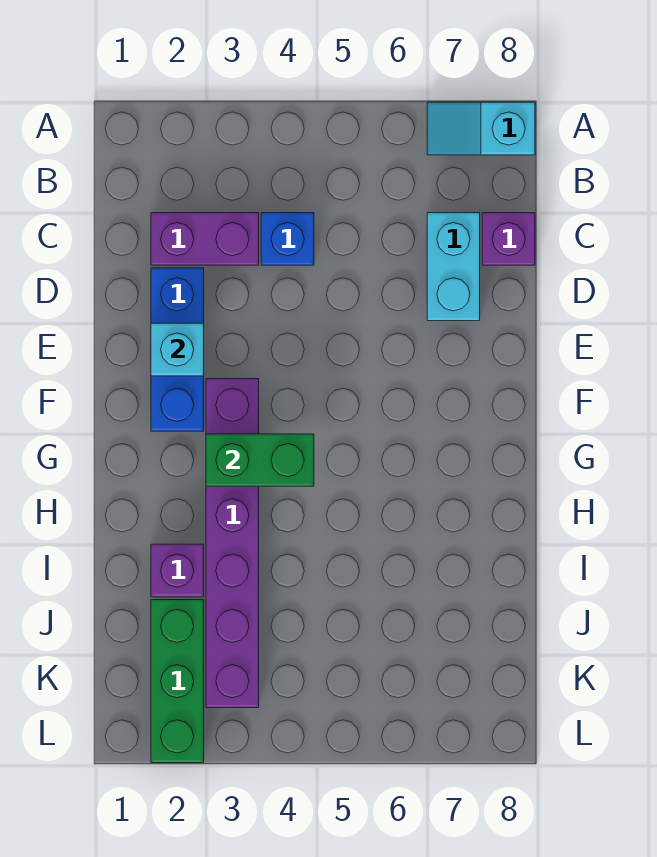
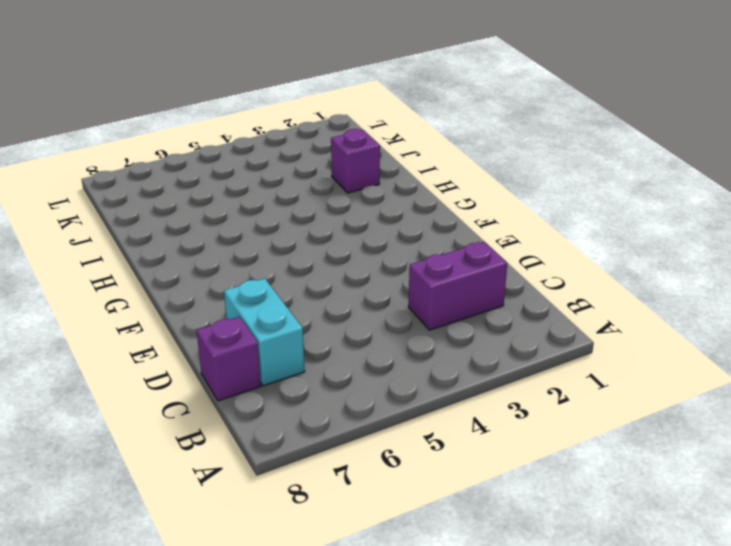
none -> cyan slope A7:A8 level 1 top 8
none -> blue brick C4 level 1

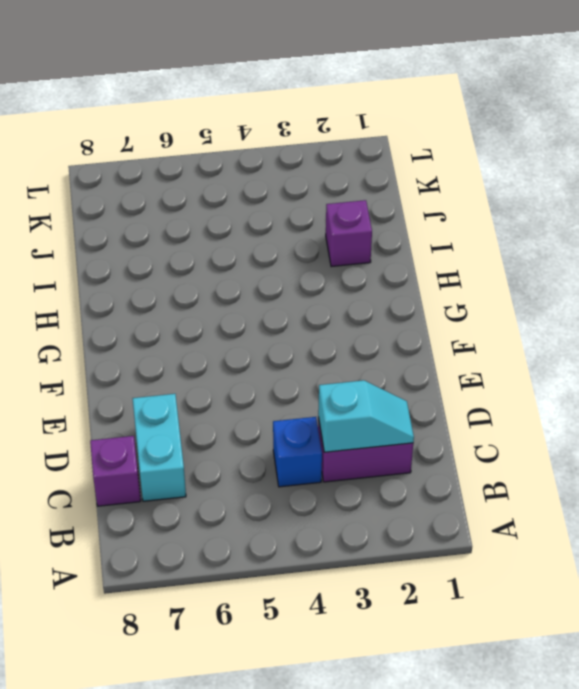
cyan slope C2:C3 level 2 top 3 -> cyan slope A7:A8 level 1 top 8
none -> blue brick D2:F2 level 1
none -> purple brick F3:K3 level 1

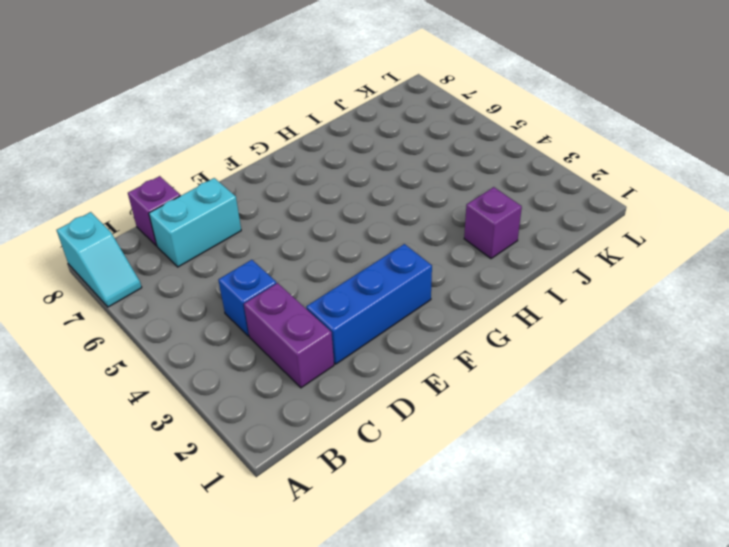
none -> purple brick F3:K3 level 1
none -> green brick J2:L2 level 1

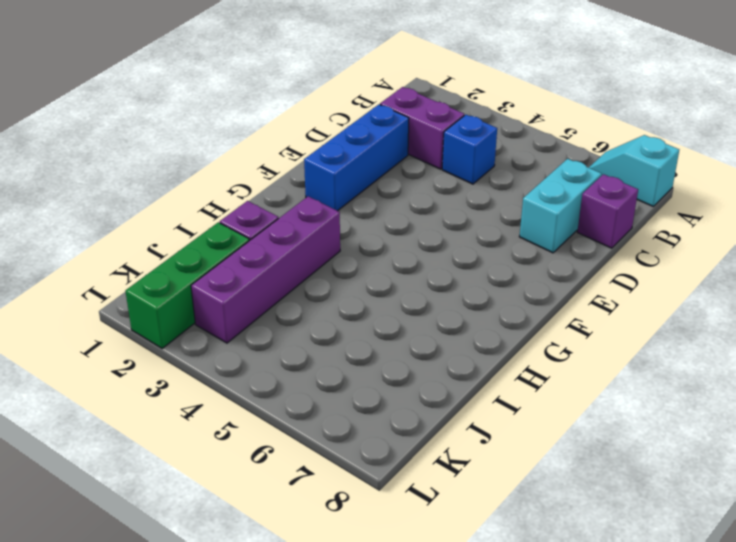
purple brick H3:K3 level 1 -> purple brick F3:K3 level 1
none -> cyan brick E2 level 2
none -> green brick G3:G4 level 2

